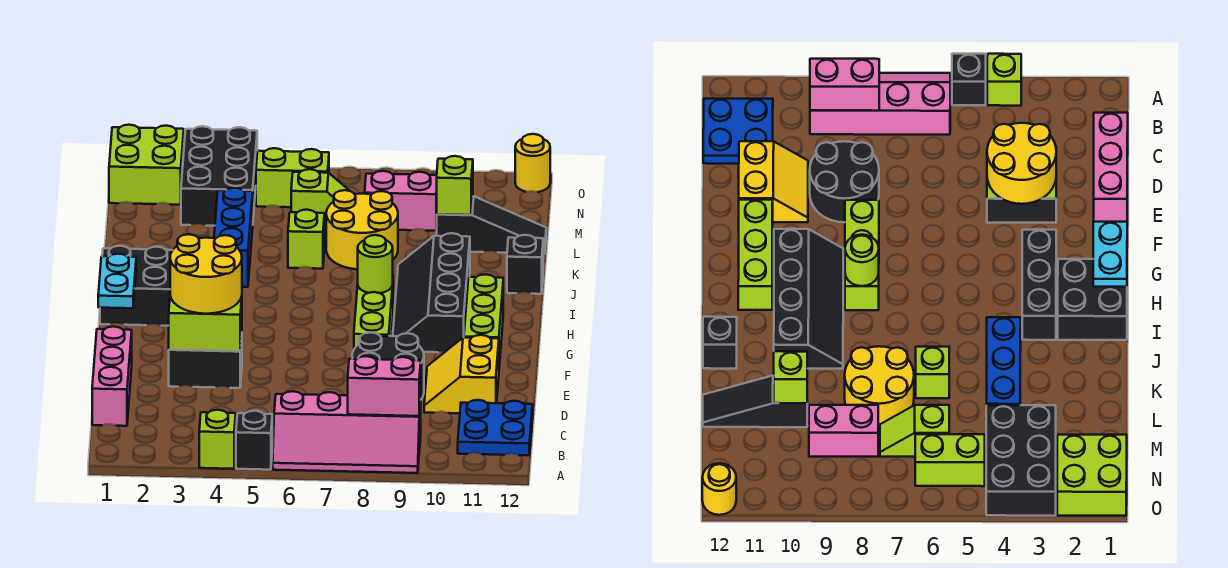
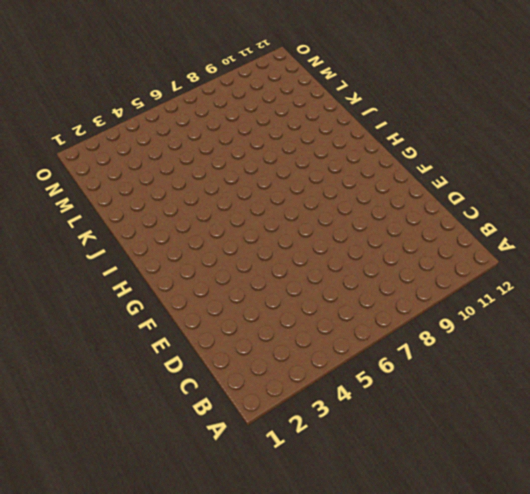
none -> lime brick A4 level 1
none -> black brick A5 level 1
none -> pink slope A6:B9 level 1 top B
none -> blue plate B11:C12 level 1

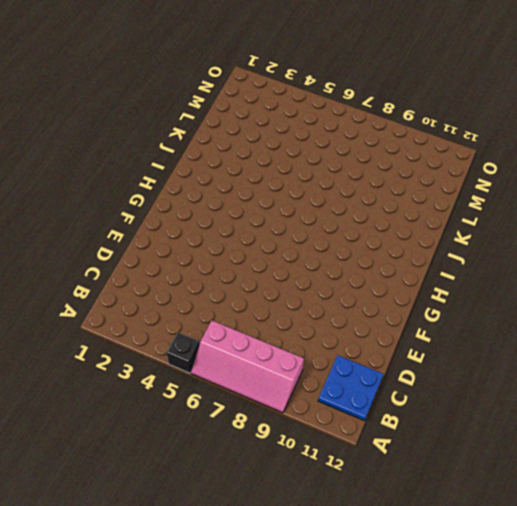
none -> lime brick A4 level 1
none -> pink brick C1:E1 level 1
none -> black round brick D8:E9 level 1
none -> yellow slope D10:E11 level 1 top 11

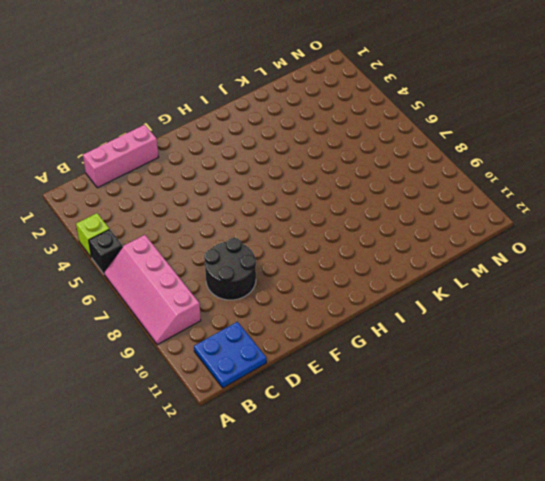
none -> yellow slope D10:E11 level 1 top 11
none -> black brick E3:E4 level 1
none -> lime brick F8:H8 level 1
none -> lime brick F11:H11 level 1

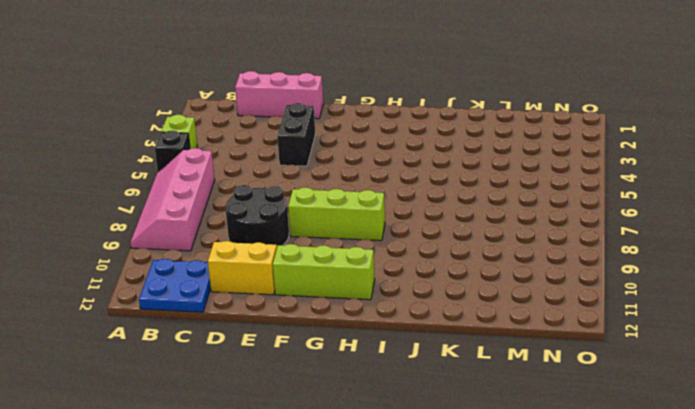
none -> black brick G3:I3 level 1
none -> black slope G9:J10 level 1 top 10
none -> black brick H1:I2 level 1
none -> blue brick J4:L4 level 1

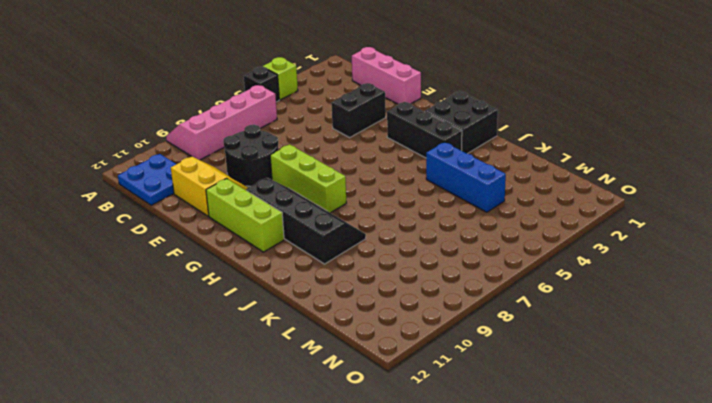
none -> black brick J12 level 1
none -> lime brick K6 level 1
none -> yellow round brick K7:L8 level 1
none -> black slope L10:L12 level 1 top 10

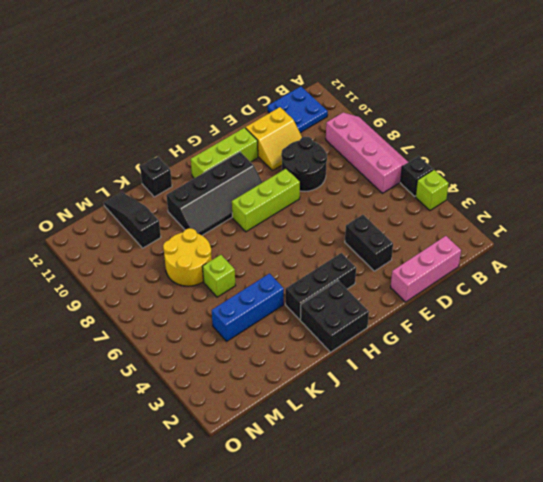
none -> black brick M3:O4 level 1
none -> lime slope M6:M7 level 1 top 6
none -> pink brick M8:M9 level 1
none -> lime brick N1:O2 level 1

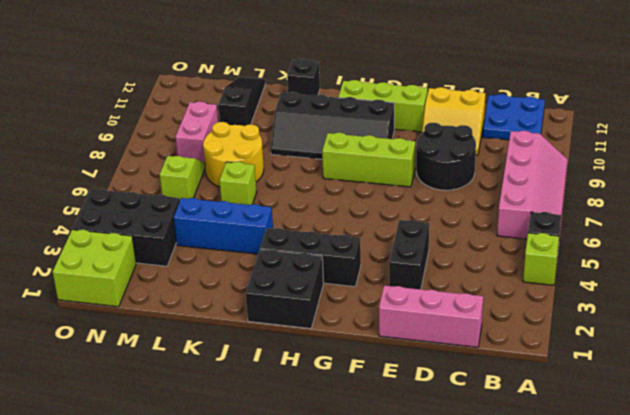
none -> lime brick N5:N6 level 1
none -> yellow round brick O12 level 1
none -> pink brick B8:B9 level 2
none -> lime brick E3:E4 level 2

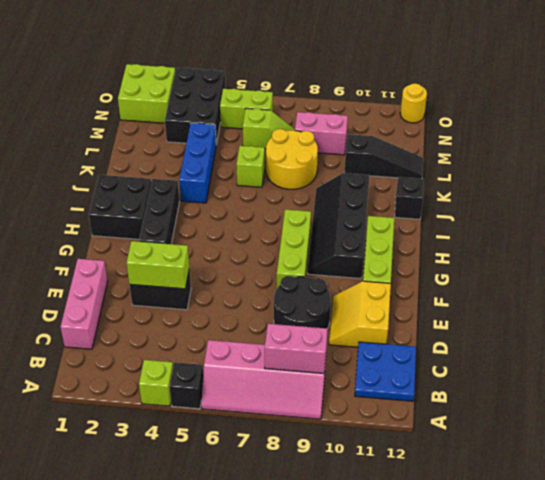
none -> cyan plate G1:H1 level 2
none -> lime round brick H8 level 2
none -> lime brick L10 level 2
none -> yellow round brick E3:F4 level 3

